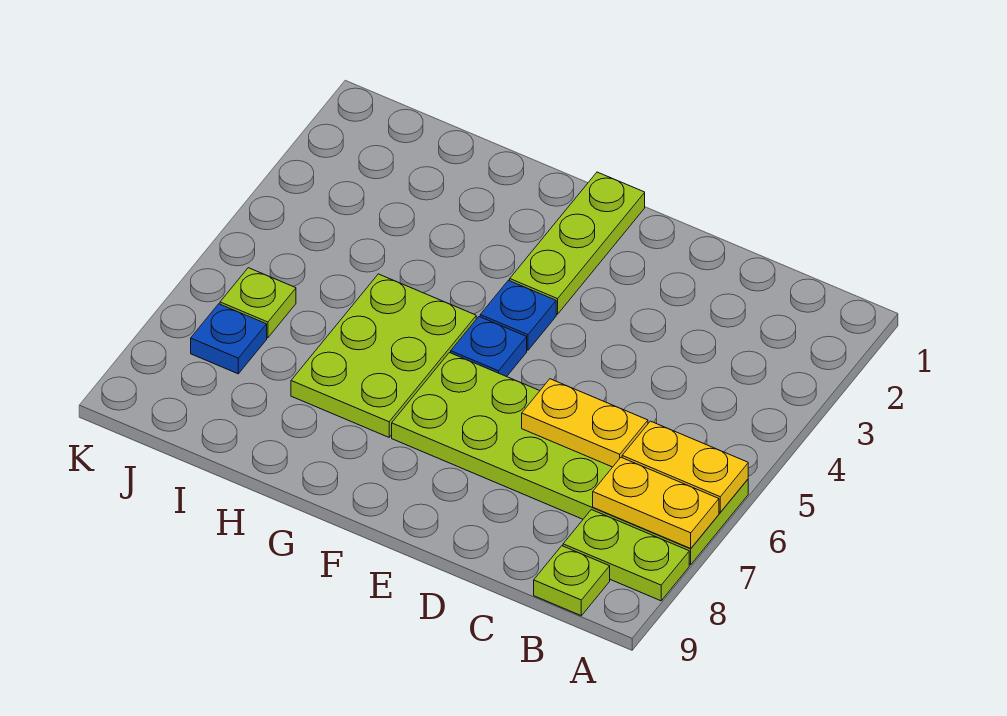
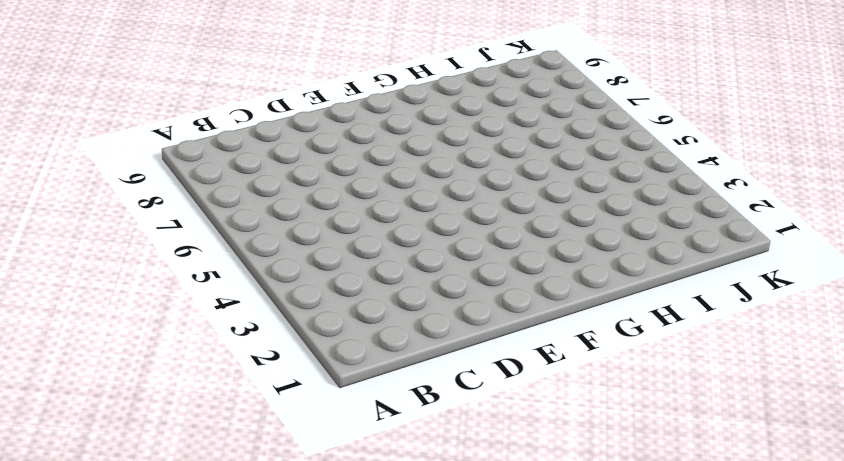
none -> lime plate A6:F7 level 1
none -> lime plate A8:B8 level 1
none -> lime plate B9 level 1

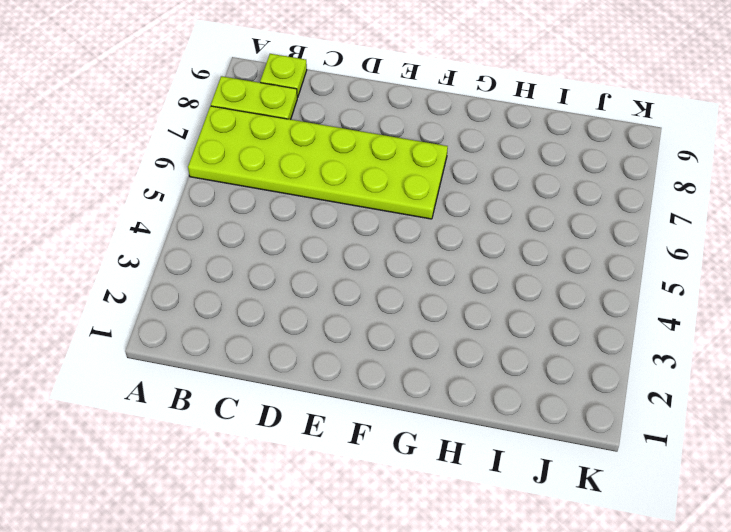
none -> lime plate F1:F3 level 1
none -> blue plate F4 level 1
none -> blue plate F5 level 1

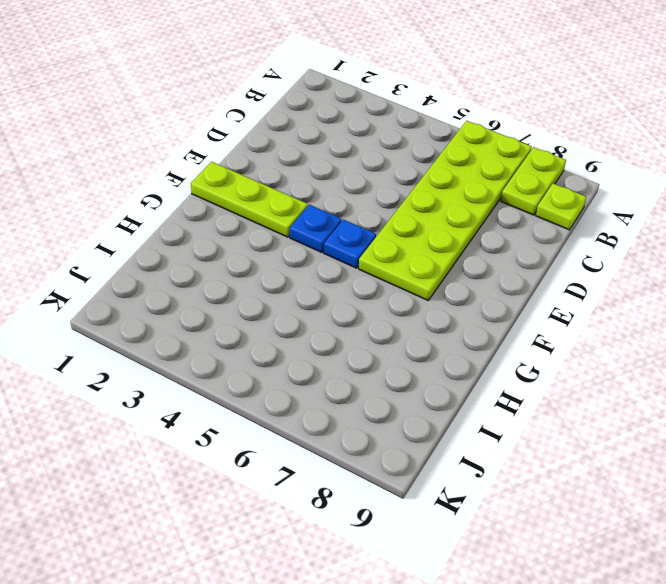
none -> lime plate G5:H7 level 1
none -> lime plate J6 level 1
none -> blue plate J7 level 1

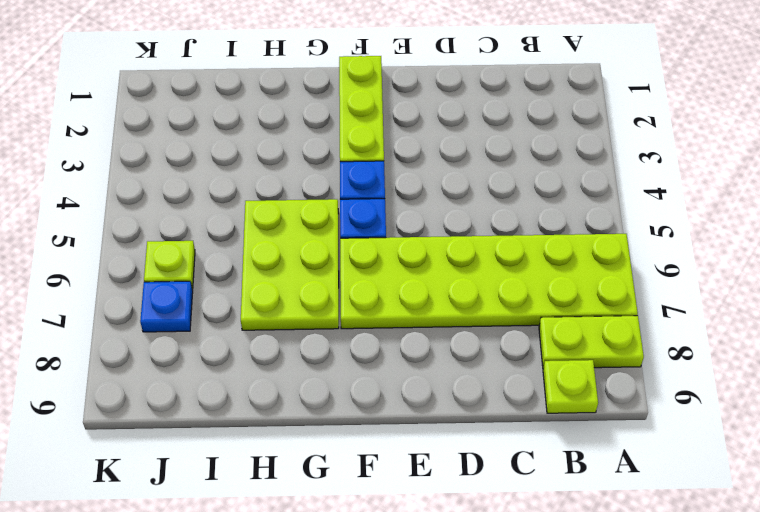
none -> yellow plate A6:B6 level 2
none -> yellow plate A7:B7 level 2
none -> yellow plate C6:D6 level 2

